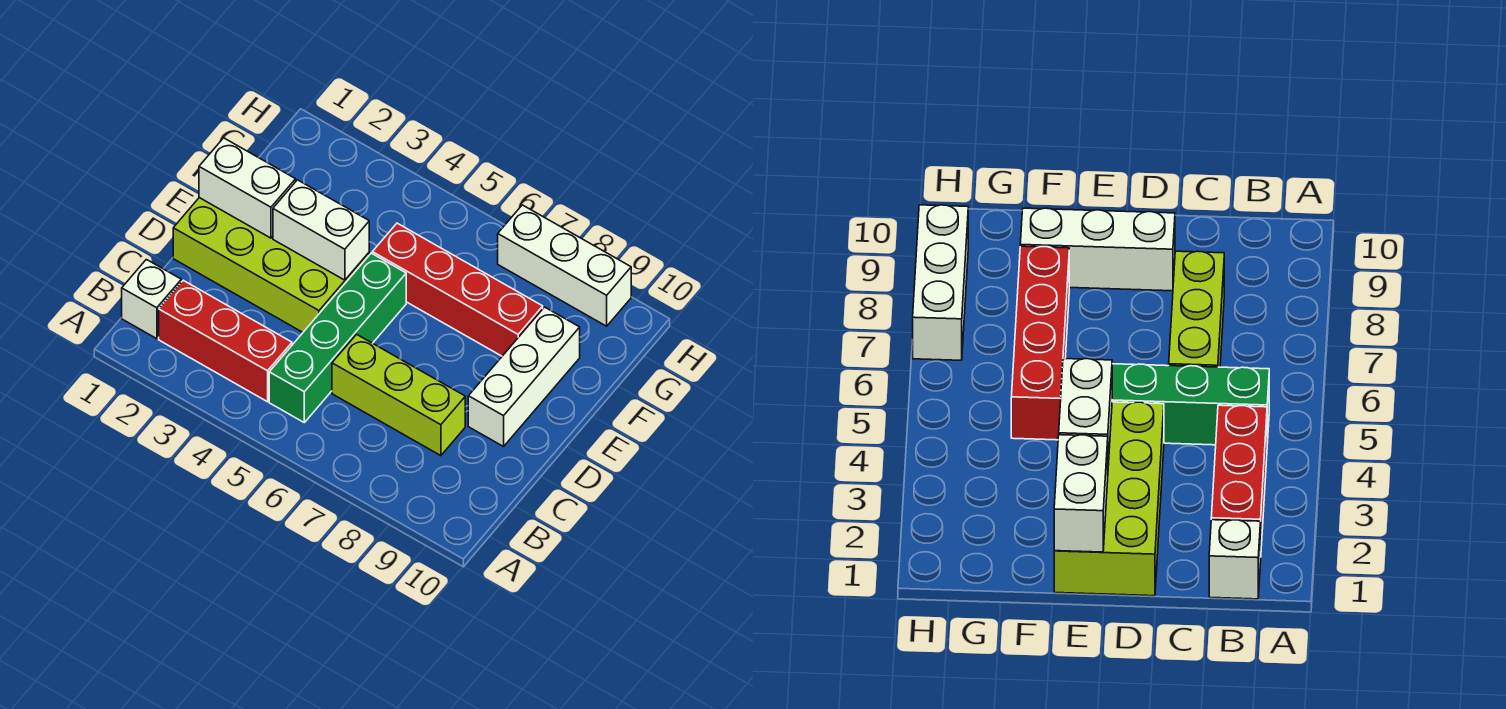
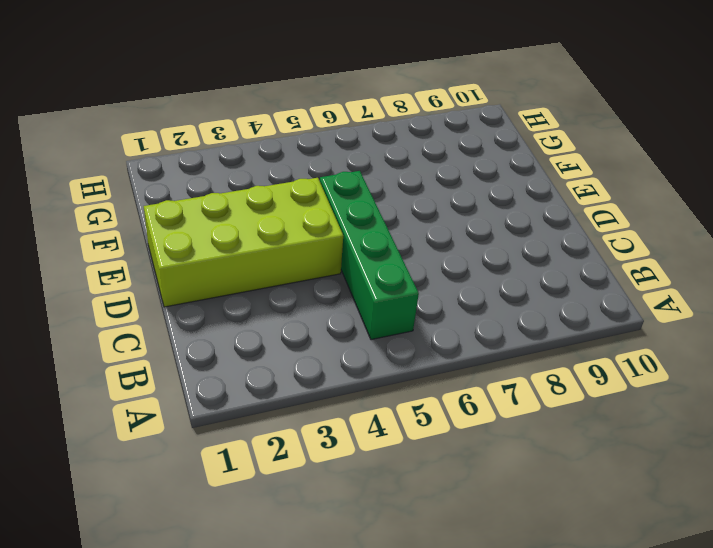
none -> white brick B1 level 1
none -> red brick B2:B4 level 1

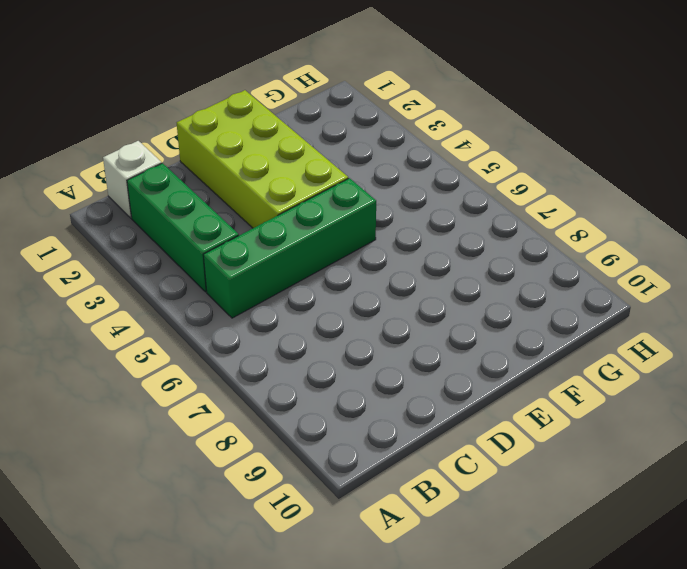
green brick B2:B4 level 1 -> red brick B2:B4 level 1
none -> lime brick C6:C8 level 1
none -> white brick D9:F9 level 1

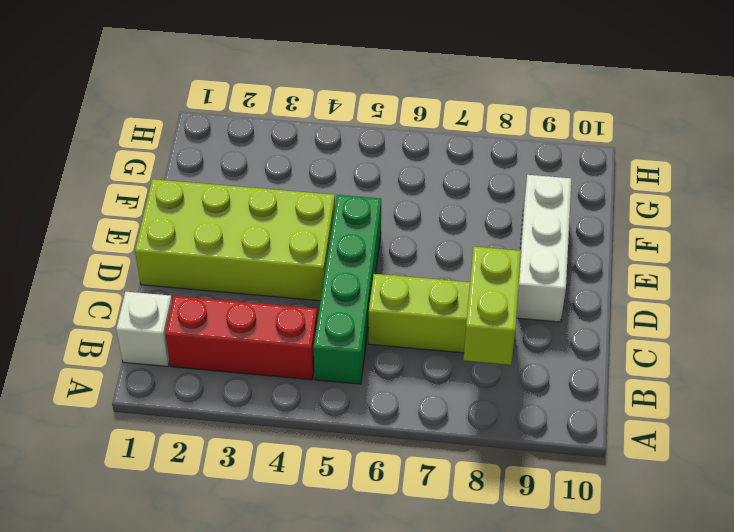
lime brick B8:C8 level 2 -> none
none -> red brick F5:F8 level 1
none -> white brick H7:H9 level 1

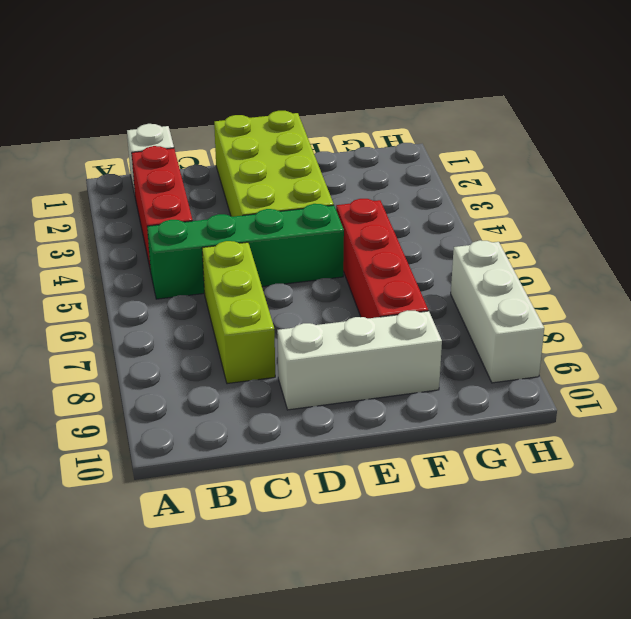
none -> white brick E1:E2 level 2
none -> white brick E3:E4 level 2

